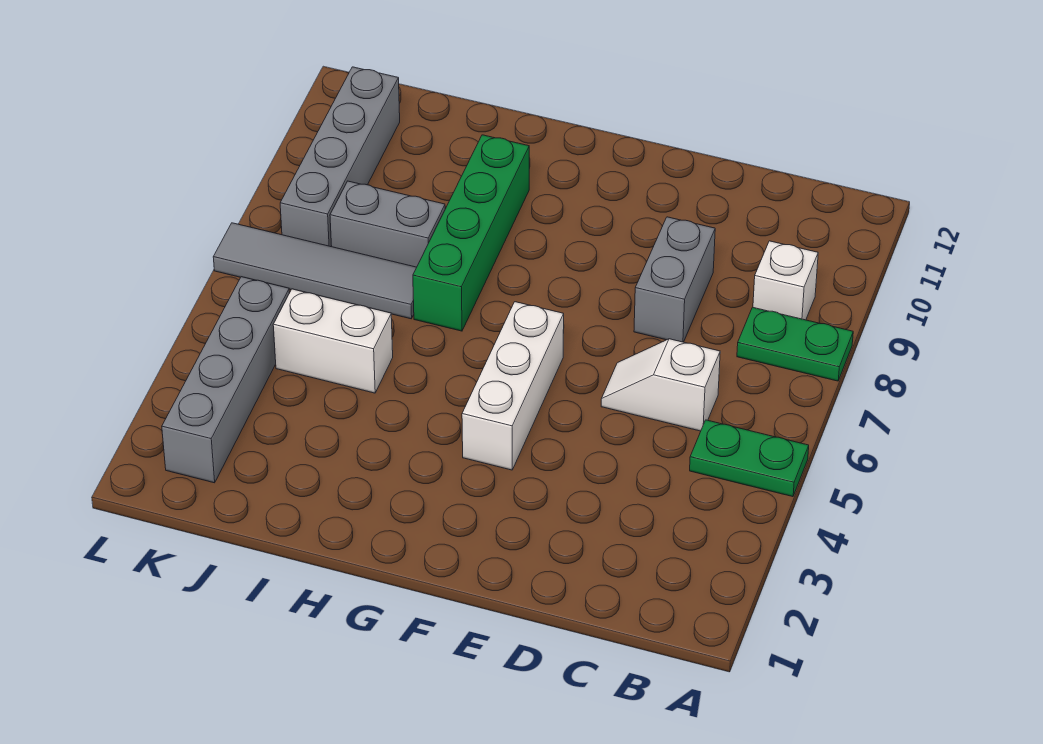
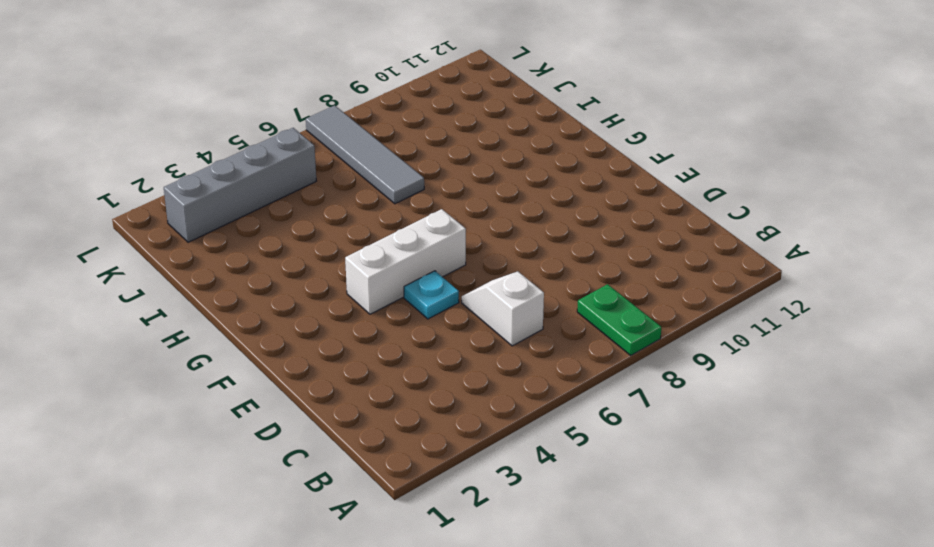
cyan plate E5 level 1 -> none
none -> green plate A5:B5 level 1
none -> white brick B9 level 1
none -> grey brick D8:D9 level 1

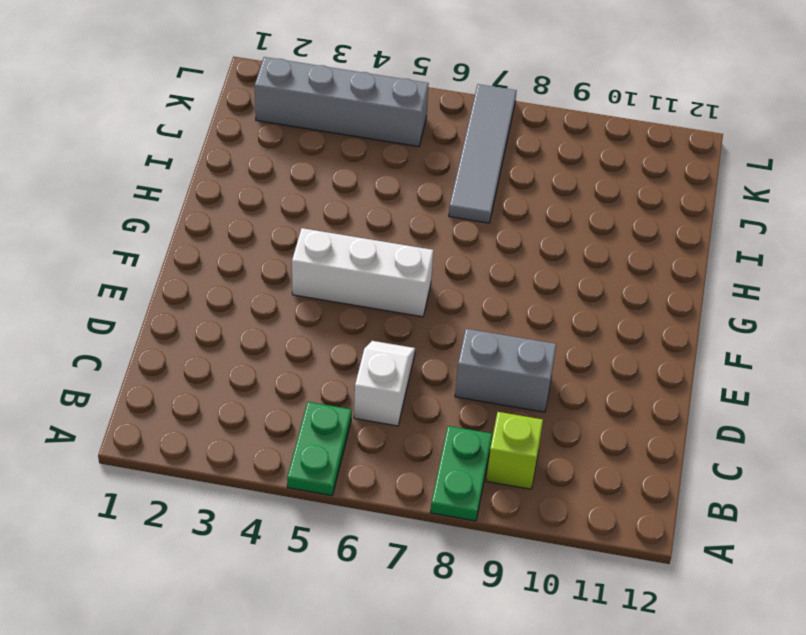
lime brick B9 level 1 -> white brick B9 level 1
none -> green brick H7:H10 level 1
none -> white brick I5:J5 level 1
none -> grey brick I8:J8 level 1

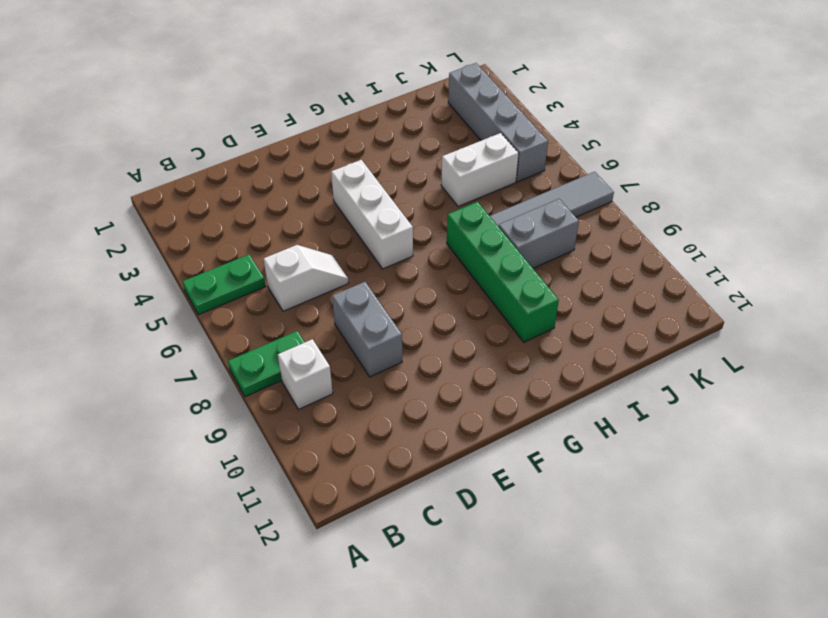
none -> grey brick K8:K11 level 1

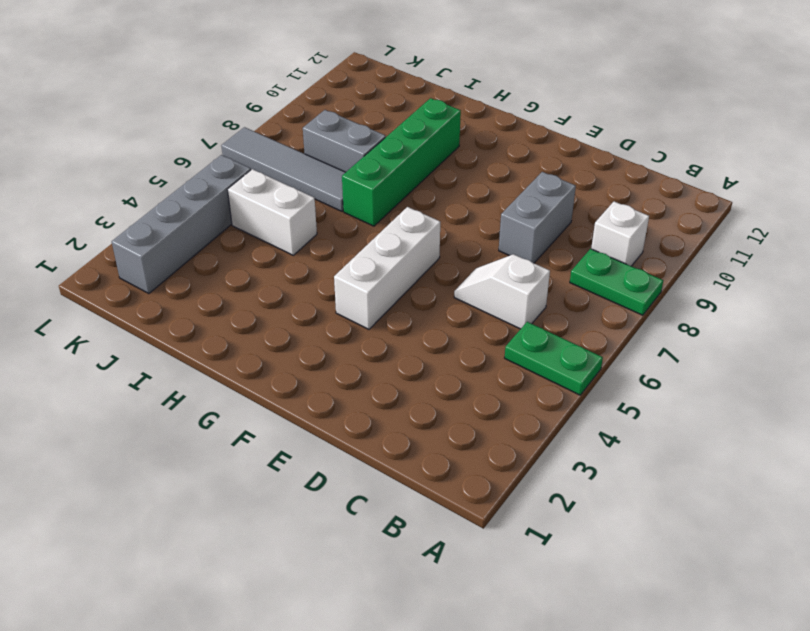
none -> grey brick K8:K11 level 1

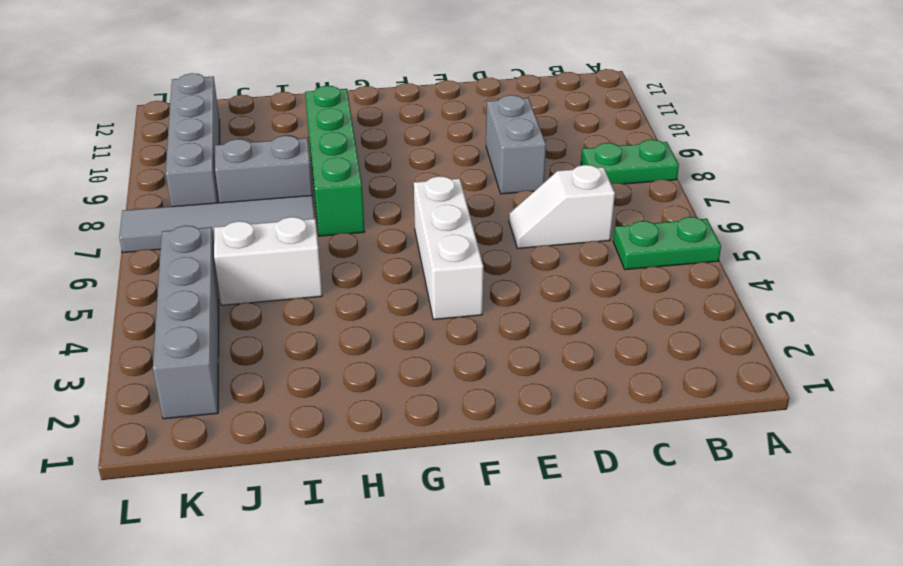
none -> white brick B9 level 1

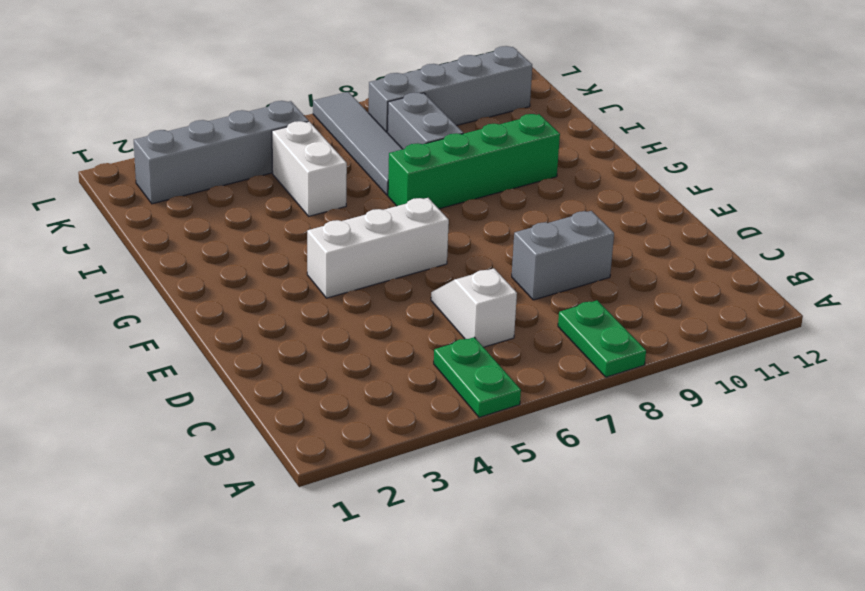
none -> white brick B9 level 1

